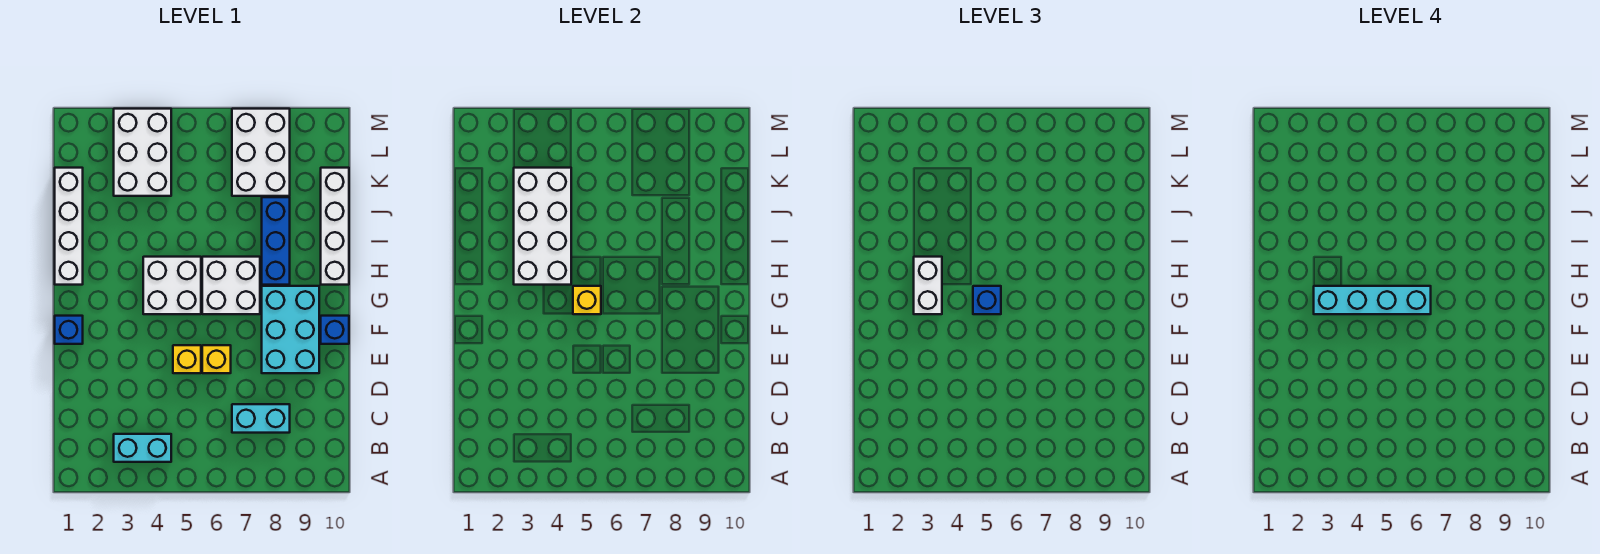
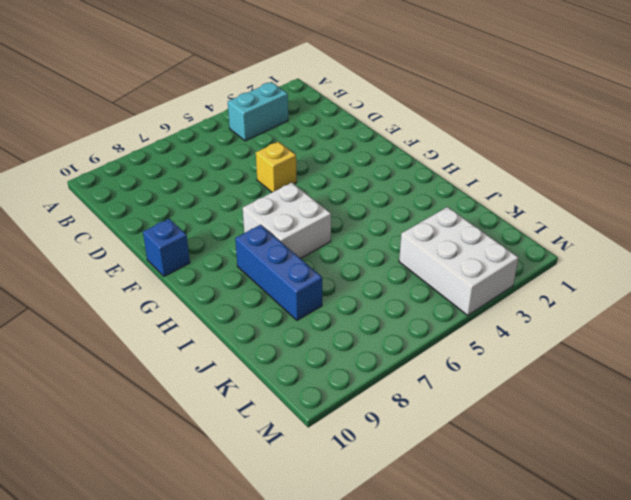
none -> cyan brick C7:C8 level 1
none -> yellow brick E6 level 1
none -> cyan brick E8:G9 level 1

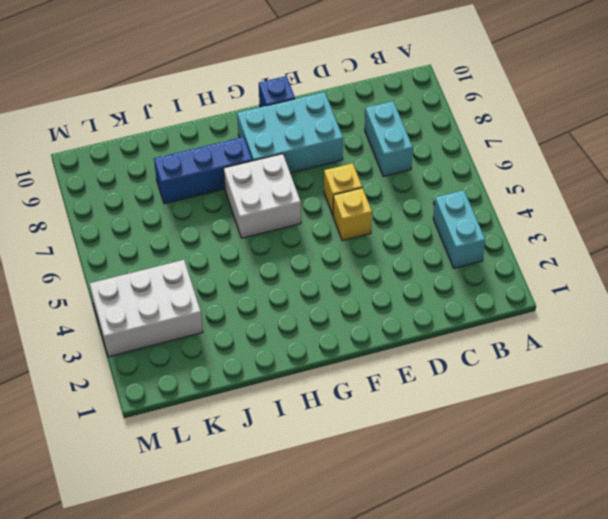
none -> blue brick F1 level 1
none -> white brick G4:H5 level 1
none -> white brick H1:K1 level 1

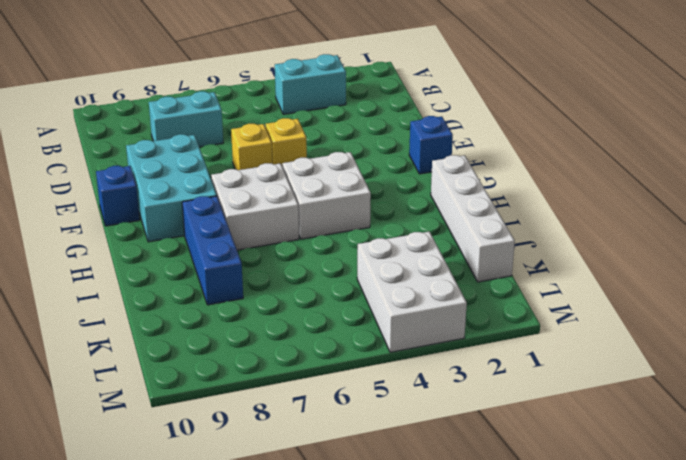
none -> white brick H10:K10 level 1
none -> white brick K7:M8 level 1
none -> yellow brick G5 level 2

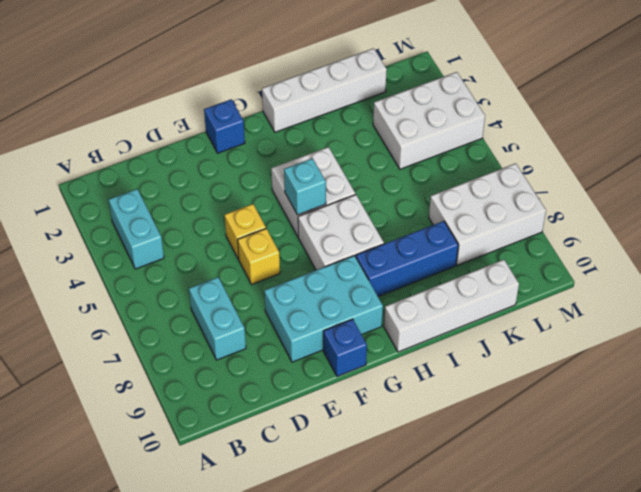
cyan brick G5 level 2 -> yellow brick G5 level 2
none -> white brick H3:K4 level 2
none -> white brick G3:H3 level 3
none -> blue brick G5 level 3

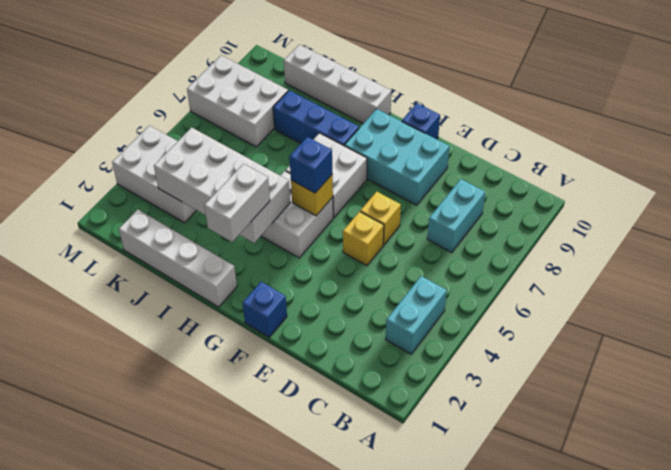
white brick H2:H3 level 3 -> white brick G3:H3 level 3
none -> cyan brick G3:G6 level 4

